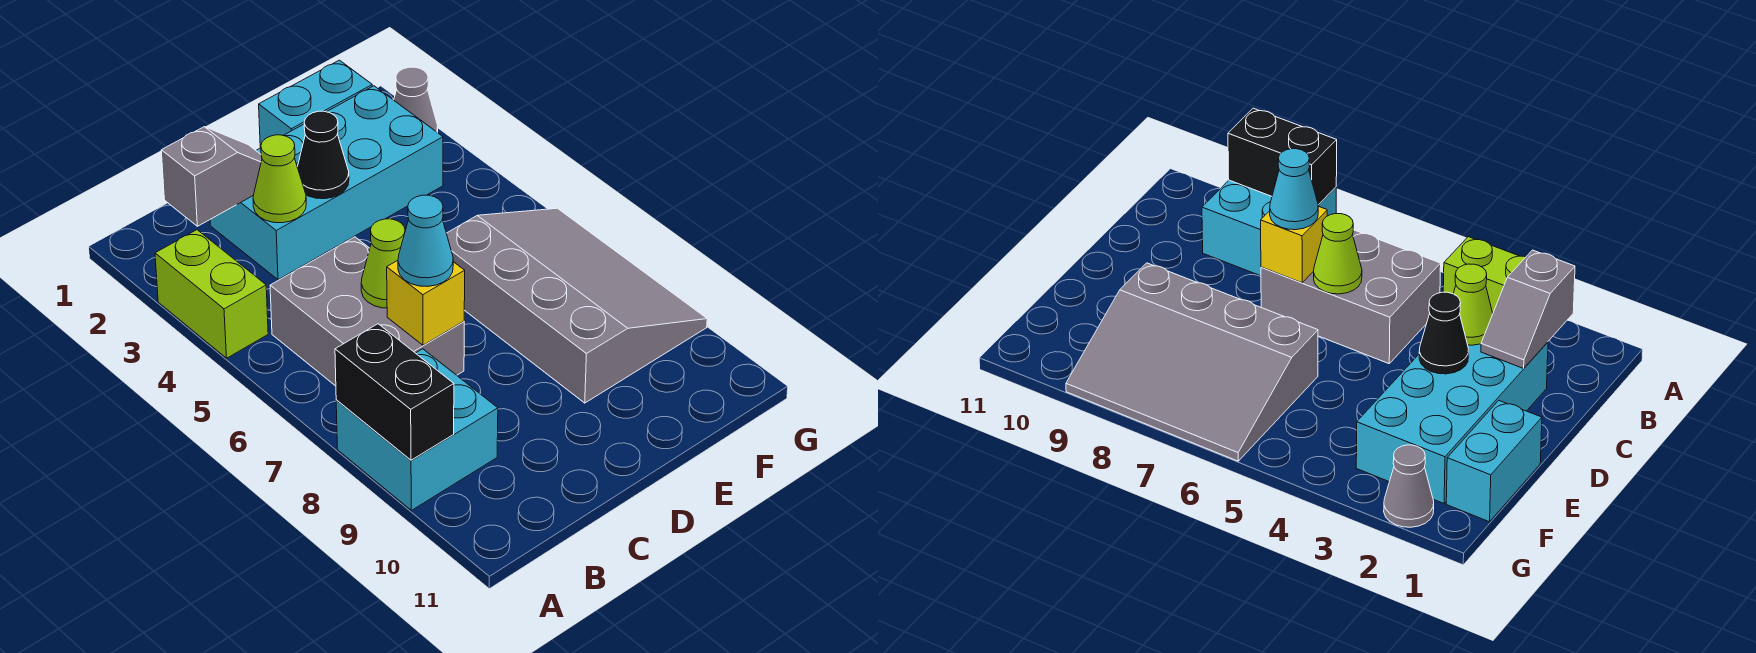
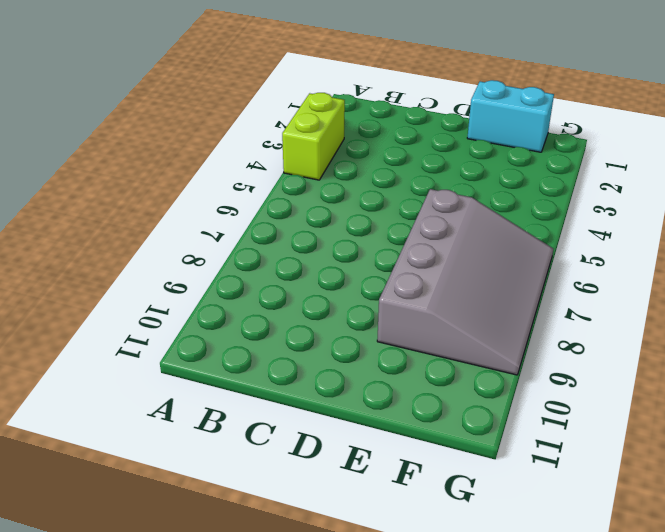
none -> cyan brick A8:B9 level 1
none -> grey brick B5:C7 level 1
none -> cyan brick C2:F3 level 1

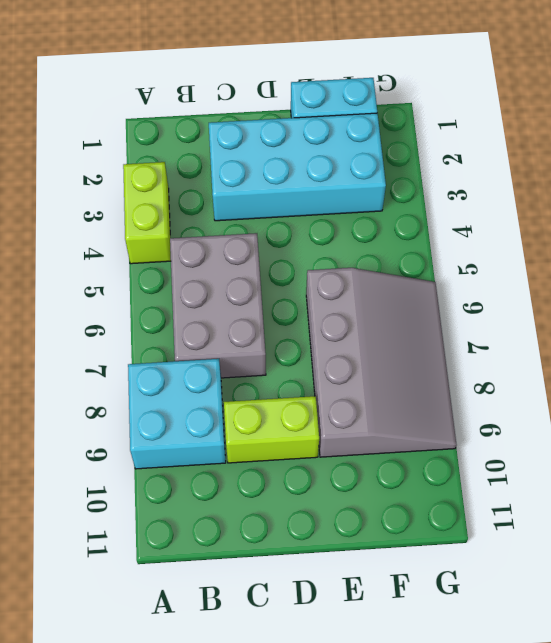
lime brick C9:D9 level 1 -> none
none -> grey cone G2 level 1
none -> black brick A8:A9 level 2
none -> grey slope B2:C2 level 2 top B

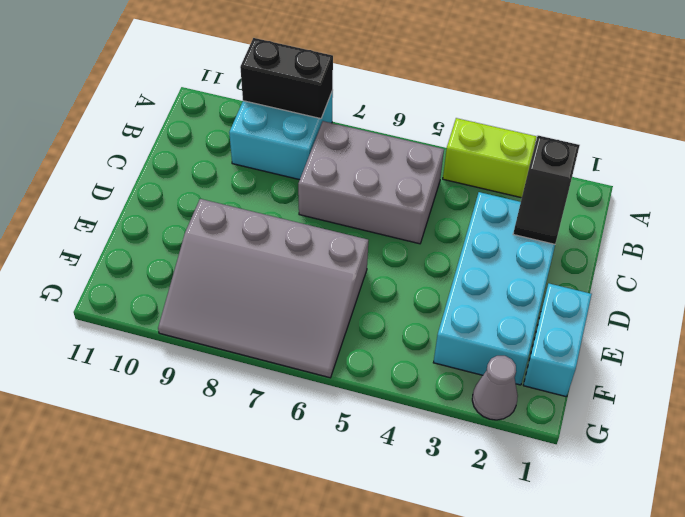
black slope B2:C2 level 2 top B -> grey slope B2:C2 level 2 top B
none -> lime cone C3 level 2
none -> lime cone C6 level 2
none -> yellow brick C7 level 2

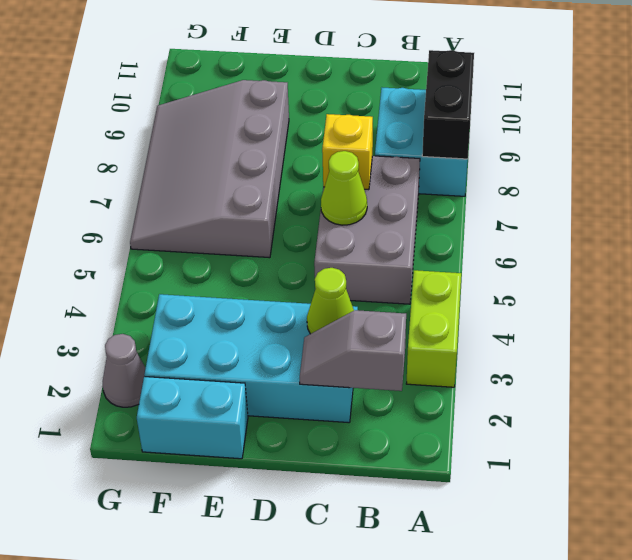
none -> black cone D3 level 2
none -> cyan cone C7 level 3

